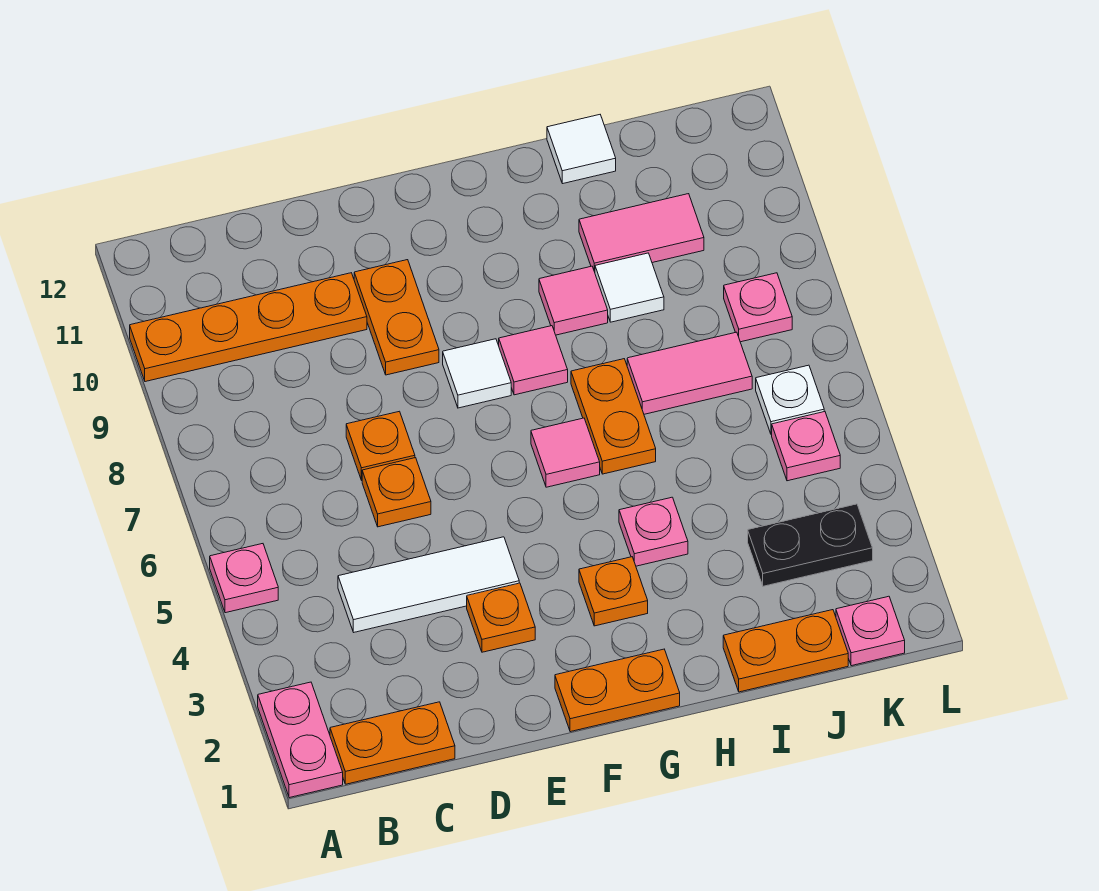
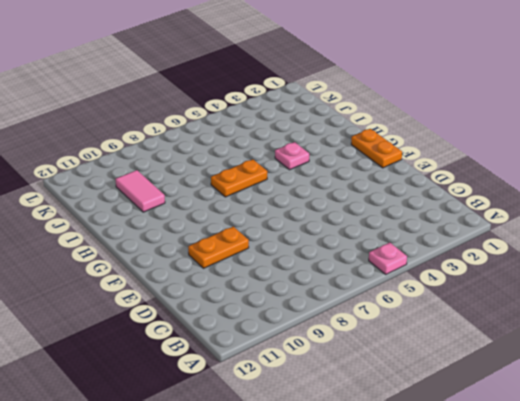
none -> pink plate A1:A2 level 1
none -> orange plate A10:D10 level 1
none -> orange plate B1:C1 level 1

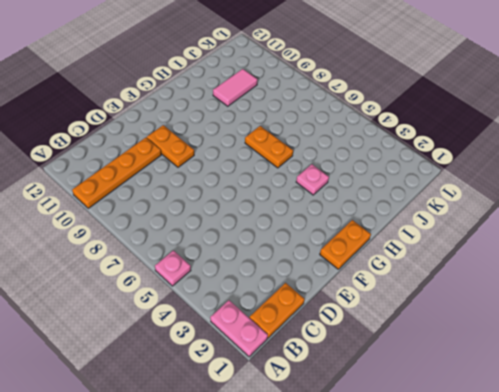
none -> white tile C4:E4 level 1
none -> orange plate D6 level 1
none -> orange plate D7 level 1

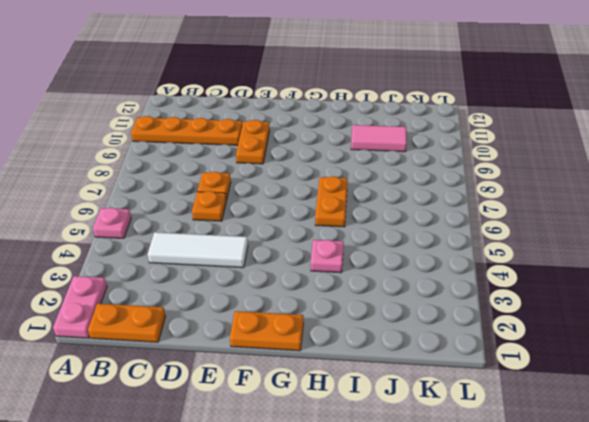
none -> orange plate E3 level 1
none -> white tile F8 level 1
none -> orange plate G3 level 1

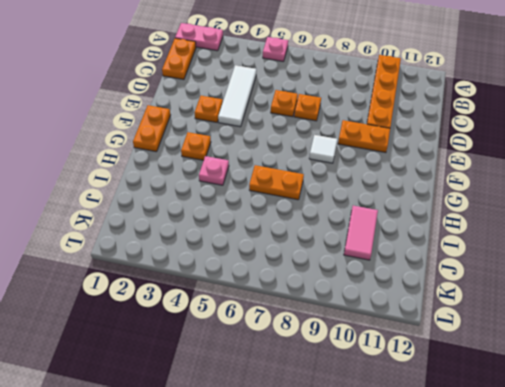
none -> pink tile G6 level 1
none -> pink tile G8 level 1
none -> pink tile H9 level 1

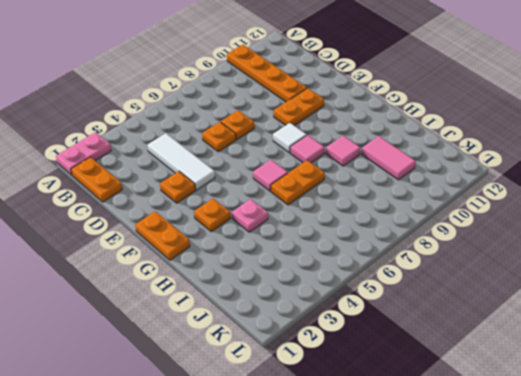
none -> pink plate A5 level 1
none -> orange plate I1:J1 level 1
none -> pink tile I7:J7 level 1

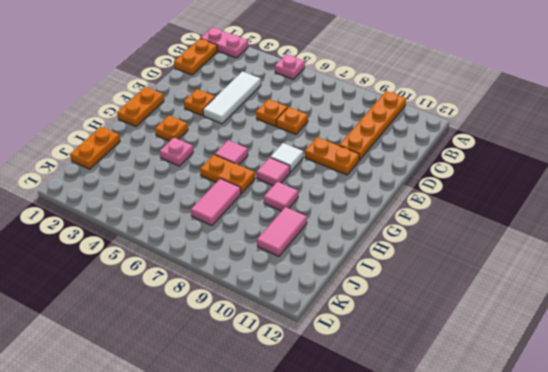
none -> white tile I9 level 1
none -> white tile I12 level 1
none -> black plate J3:K3 level 1

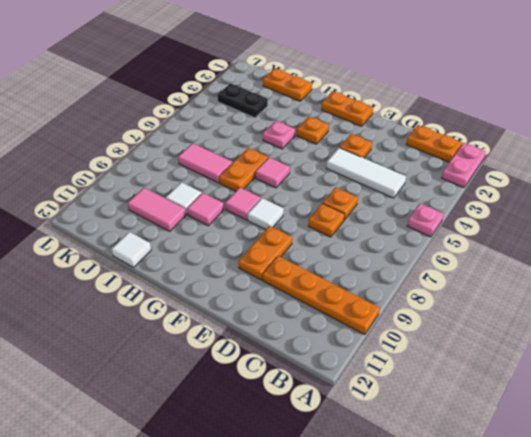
none -> pink plate K1 level 1
none -> pink plate K5 level 1
none -> white plate K6 level 1

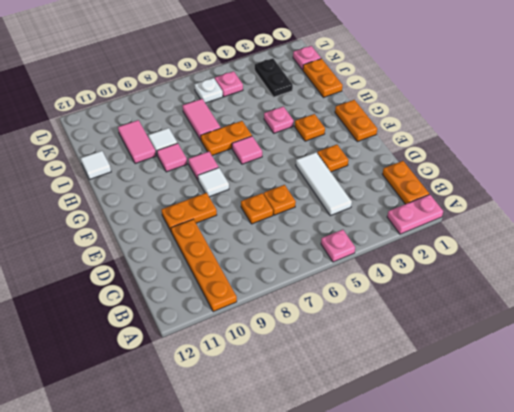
none -> pink plate K8 level 1

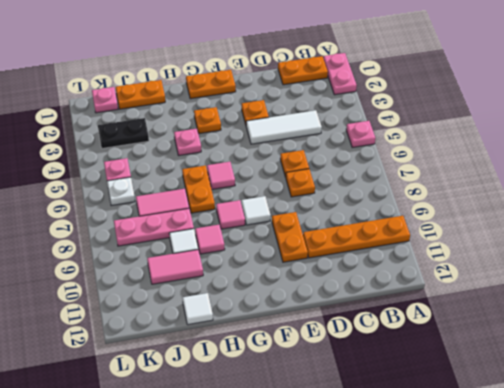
pink plate I8:K8 level 1 -> pink plate K8 level 1

